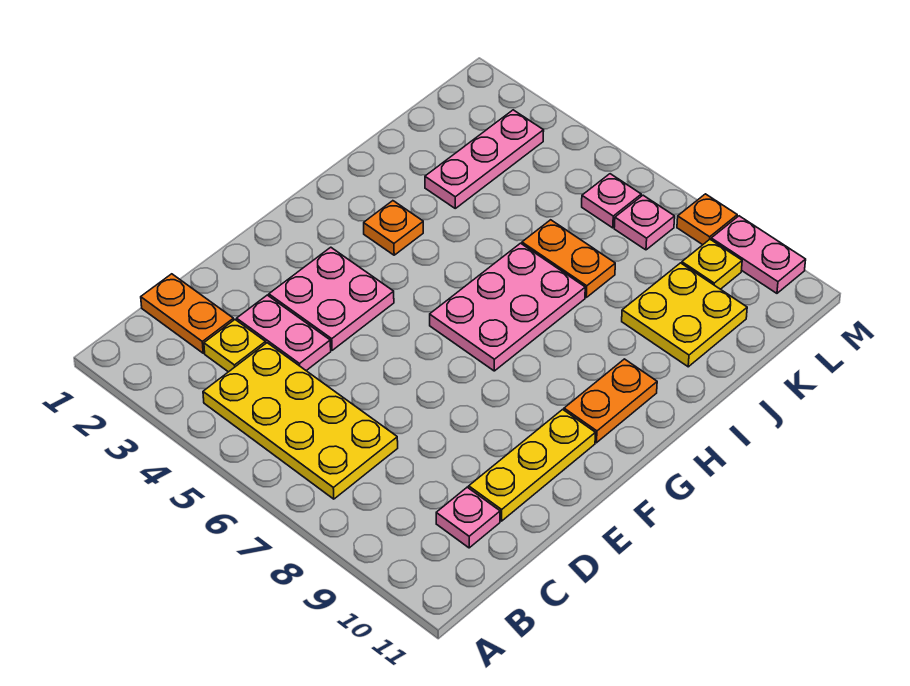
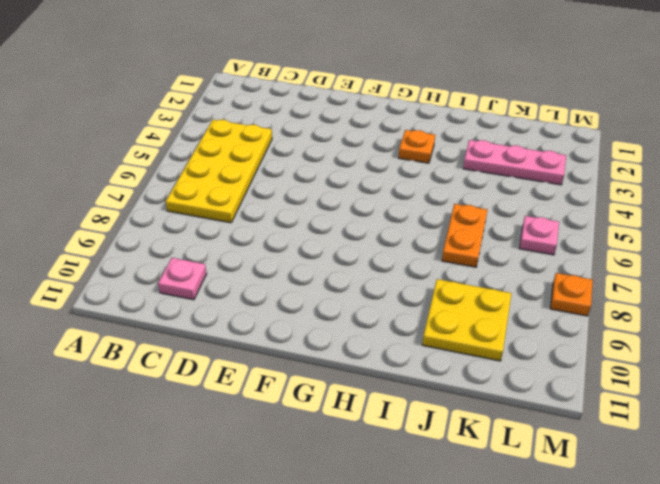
none -> orange plate C1:C2 level 1
none -> yellow plate C3 level 1
none -> pink plate D3:D4 level 1

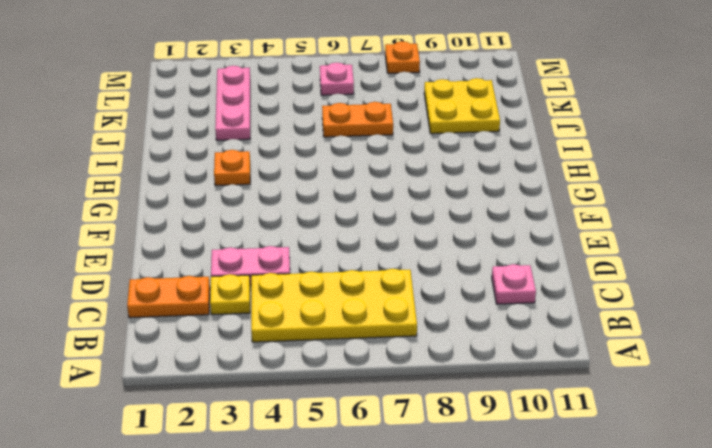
none -> yellow plate D10:F10 level 1
none -> pink plate E3:F4 level 1
none -> pink plate G6:I7 level 1

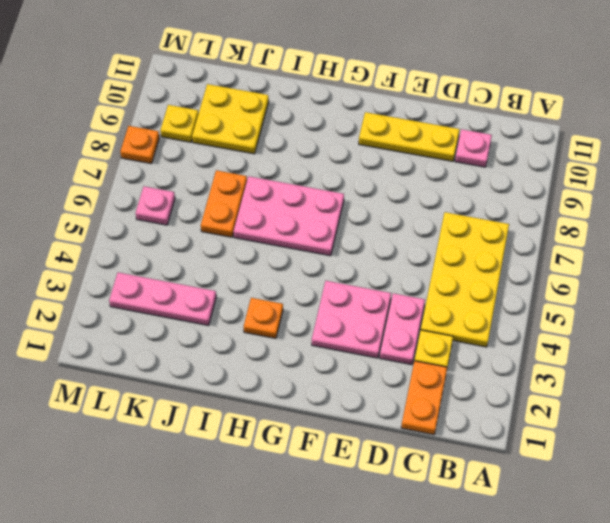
none -> orange plate G10:H10 level 1
none -> pink plate L7 level 1
none -> pink plate M9:M10 level 1

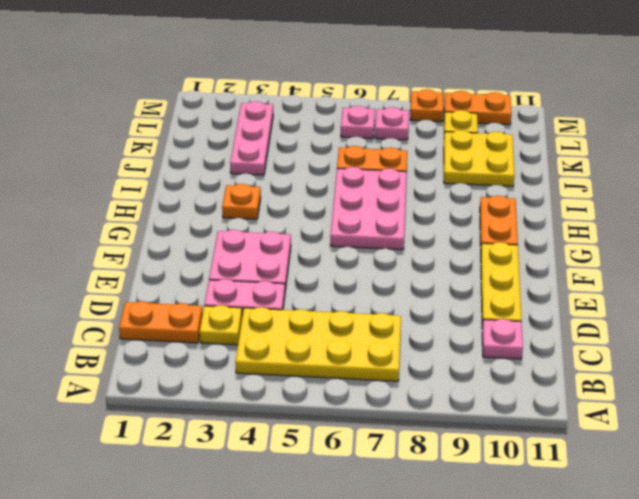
orange plate M9:M10 level 1 -> pink plate M9:M10 level 1

